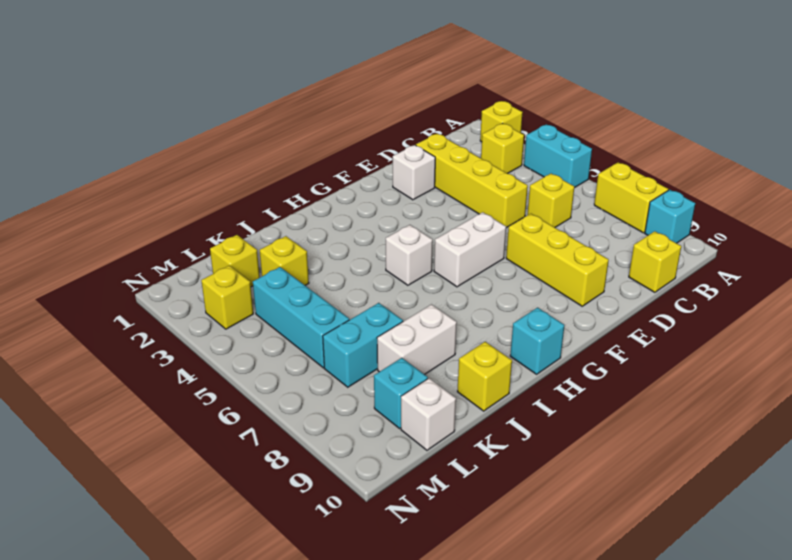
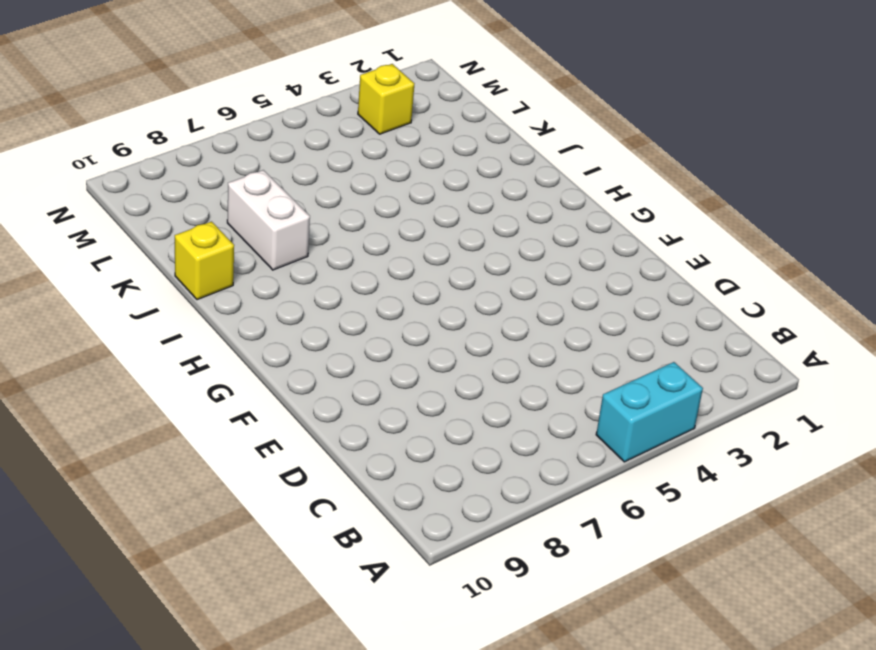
none -> yellow brick A2 level 1
none -> yellow brick A7:A8 level 1
none -> cyan brick A9 level 1

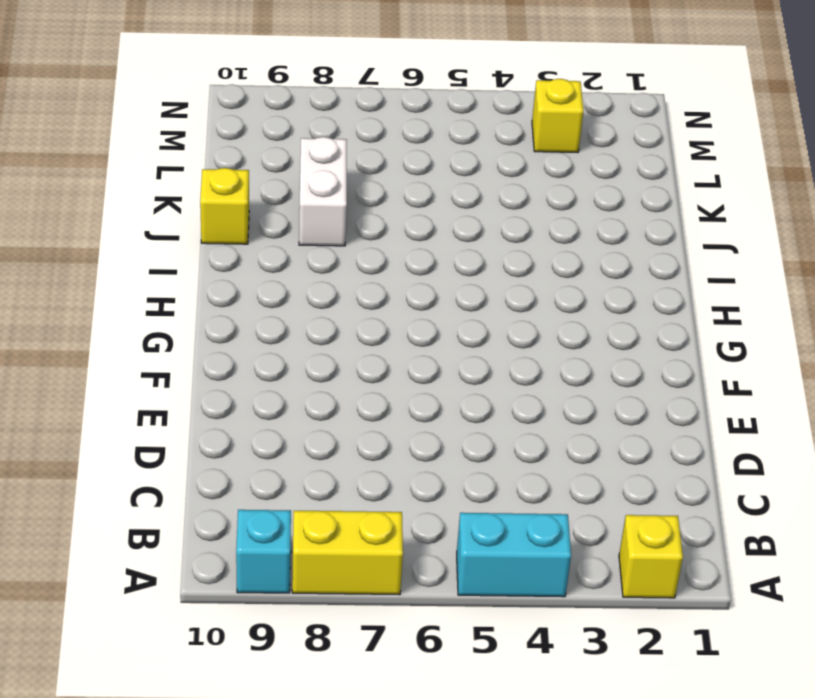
none -> yellow brick B3 level 1
none -> yellow brick C6 level 1
none -> yellow brick C10 level 1

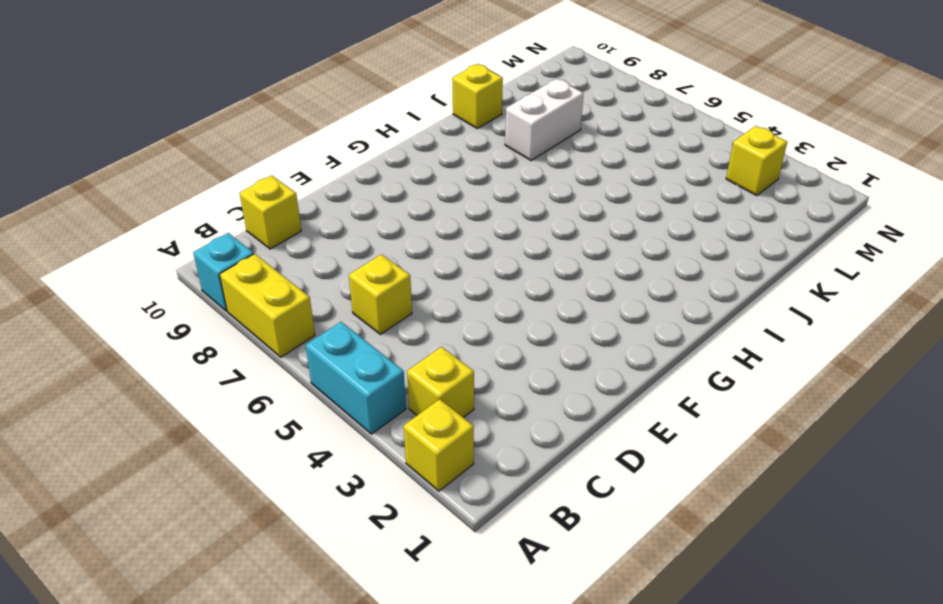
none -> yellow brick D2:D5 level 1
none -> white brick E2 level 1
none -> yellow brick E7:E9 level 1

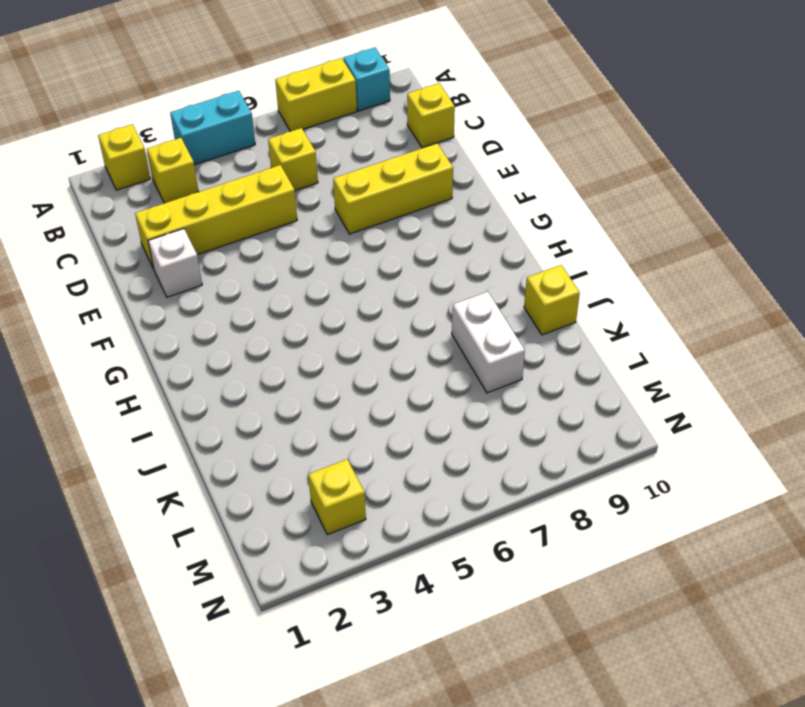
none -> white brick F6:G6 level 1
none -> white brick H5 level 1
none -> cyan brick H10 level 1

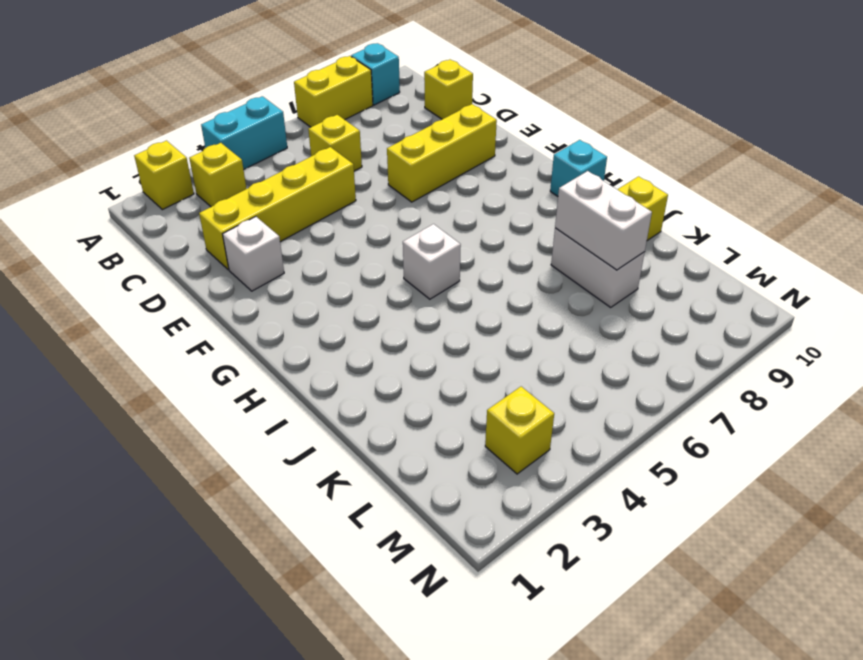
white brick J8:K8 level 2 -> white brick F6:G6 level 1
none -> yellow brick K3 level 1
none -> cyan brick K7:L7 level 1
none -> yellow brick L2 level 1

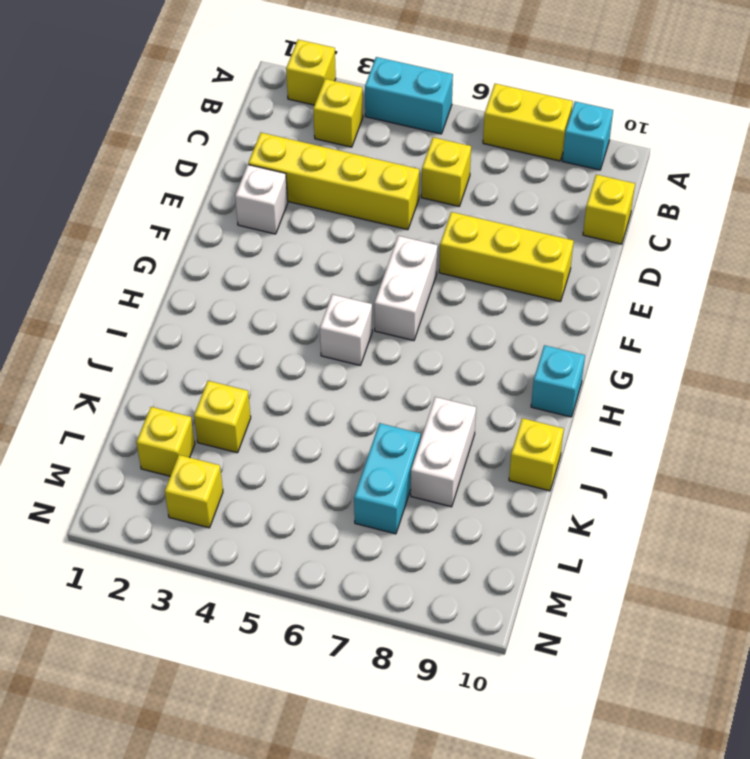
none -> cyan brick L4:L6 level 1
none -> cyan brick L9 level 1
none -> white brick L10 level 1

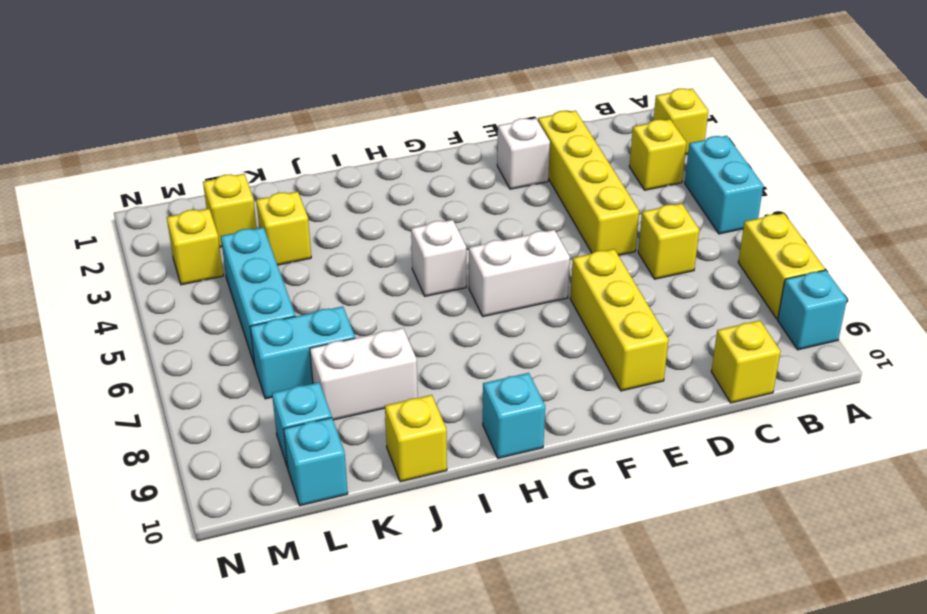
cyan brick L10 level 1 -> white brick L10 level 1

